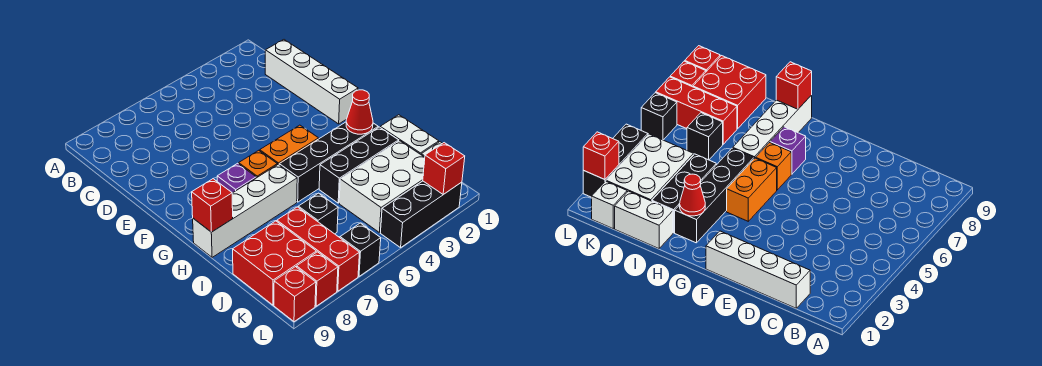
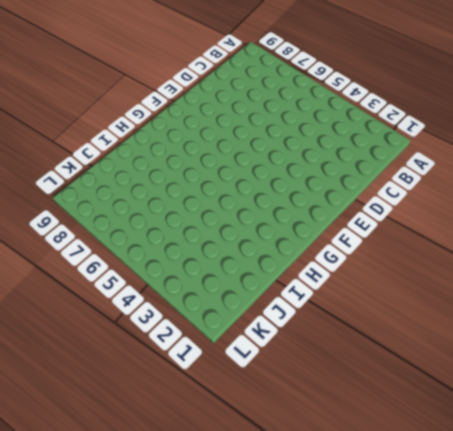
none -> white brick C1:F1 level 1
none -> orange brick G4:G5 level 1
none -> orange brick G6 level 1

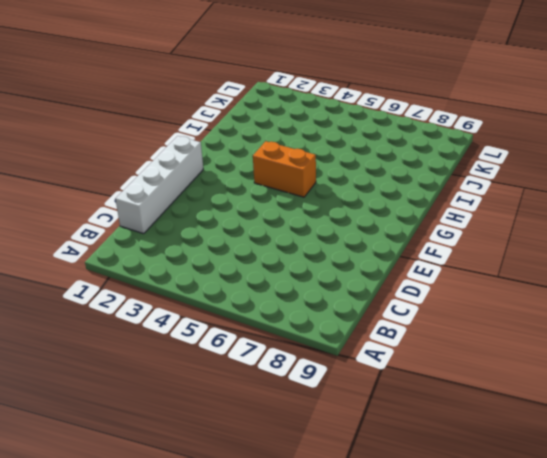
none -> orange brick G6 level 1
none -> purple brick G7 level 1
none -> black brick H2:H5 level 1

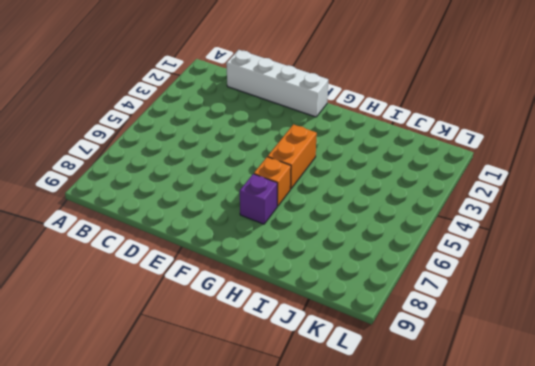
none -> black brick H2:H5 level 1
none -> white brick H6:H9 level 1
none -> white brick I1:J1 level 1

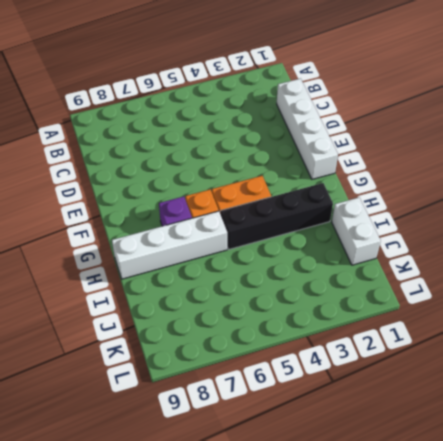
none -> black brick I2:I4 level 1
none -> white brick J2:K4 level 1
none -> black brick J6 level 1

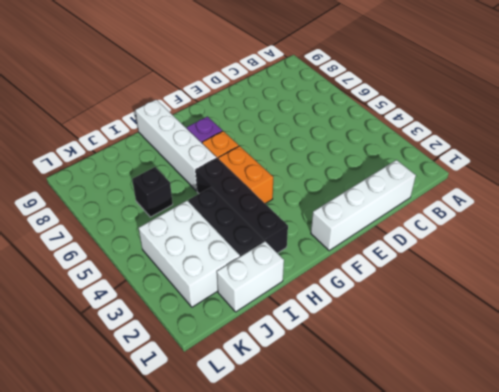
none -> red brick J7:L7 level 1
none -> red brick J8:K9 level 1
none -> white brick K1 level 1

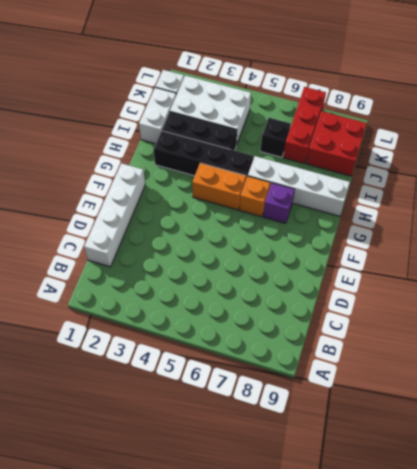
none -> black brick L2:L4 level 1
none -> black brick L6 level 1
none -> red brick L8 level 1

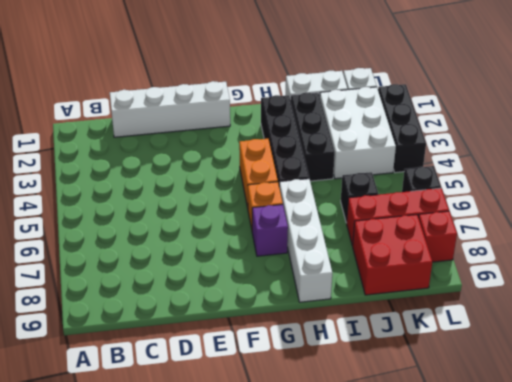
none -> red brick L9 level 1
none -> red cone H2 level 2
none -> red brick H9 level 2

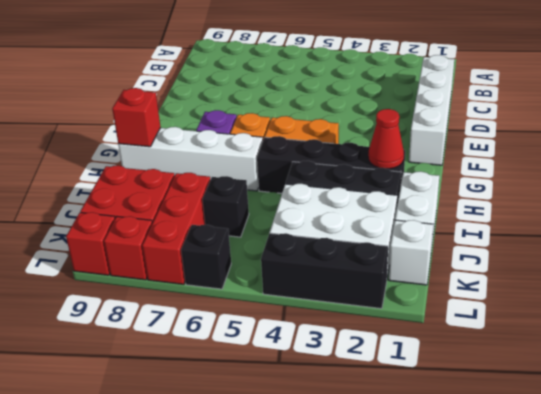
none -> red brick L2 level 2

